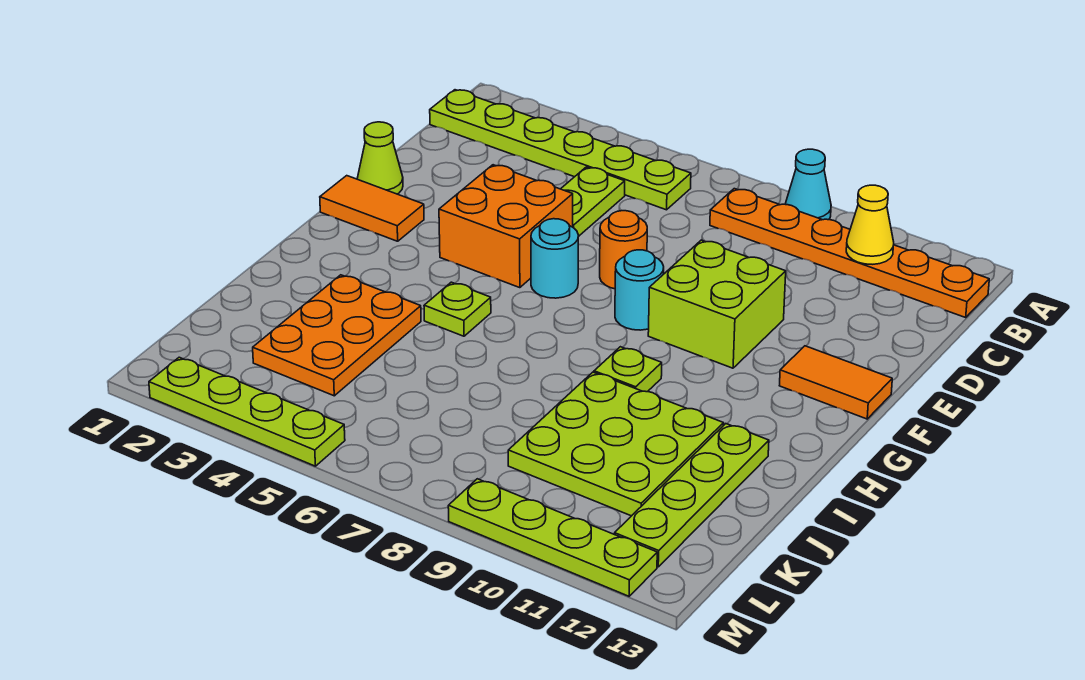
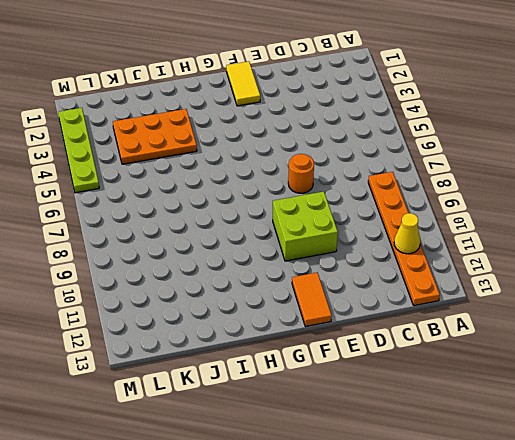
yellow tile F1:F2 level 1 -> orange tile F1:F2 level 1
none -> cyan cone A9 level 1
none -> lime plate B1:B6 level 1
none -> lime plate C5:D5 level 1

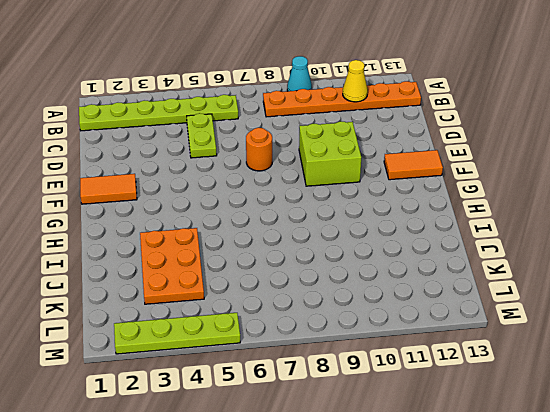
none -> lime cone E1 level 1
none -> orange brick E4:F5 level 1
none -> cyan round brick F6 level 1

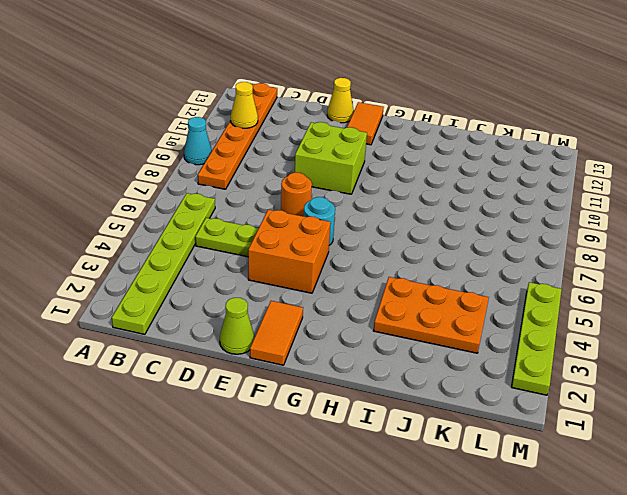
yellow cone E13 level 1 -> none
none -> cyan round brick F8 level 1
none -> lime plate H5 level 1
none -> lime plate H9 level 1

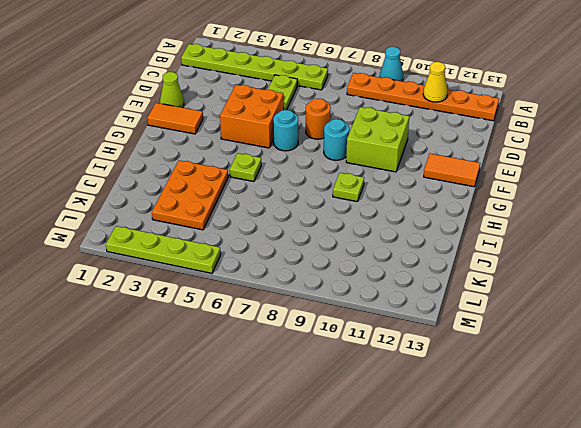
none -> lime plate I9:K11 level 1
none -> lime plate I12:L12 level 1
none -> lime plate M9:M12 level 1

